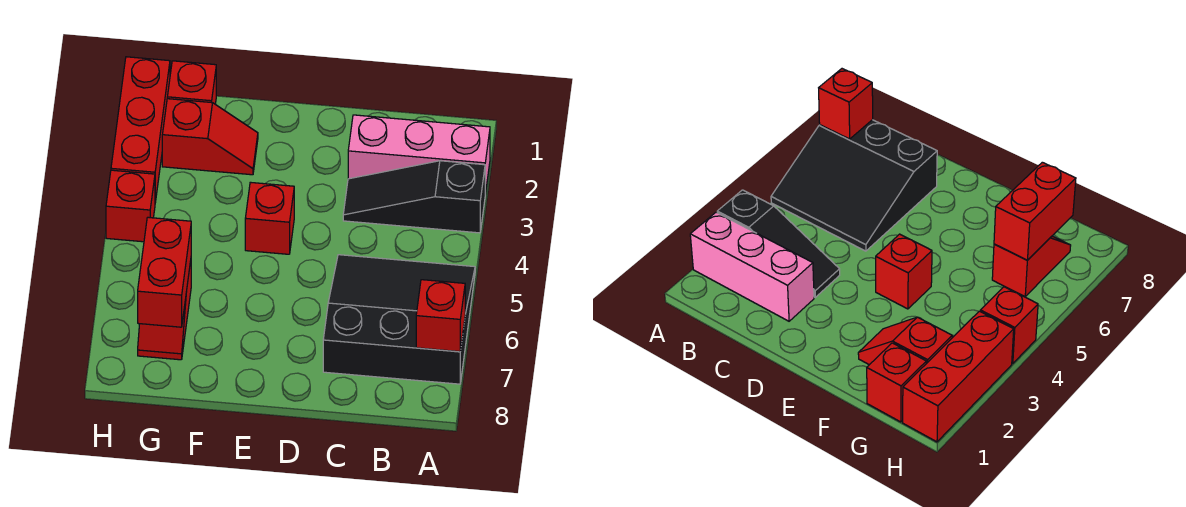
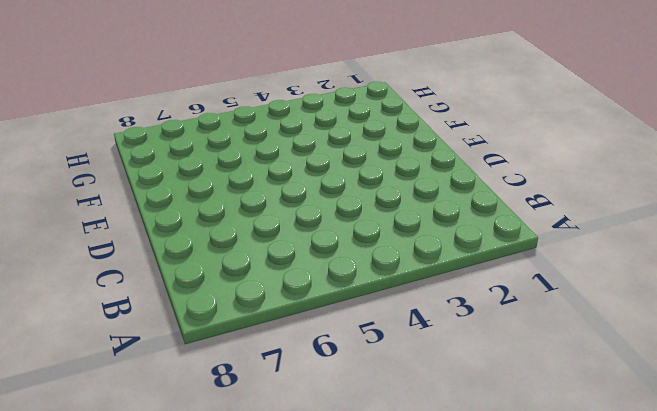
none -> pink brick A2:C2 level 1
none -> black slope A3:C3 level 1 top A

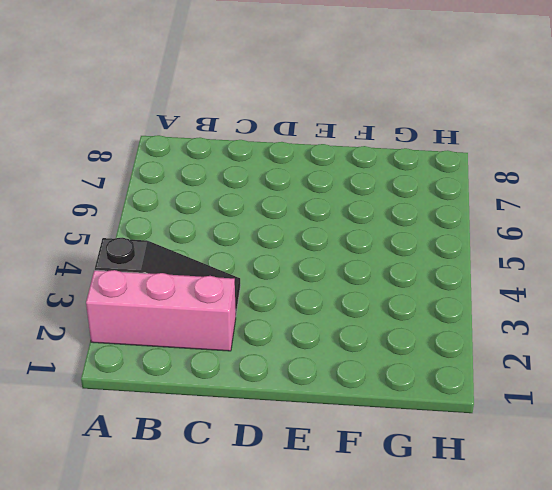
none -> black slope A5:C7 level 1 top 7
none -> red brick E4 level 1

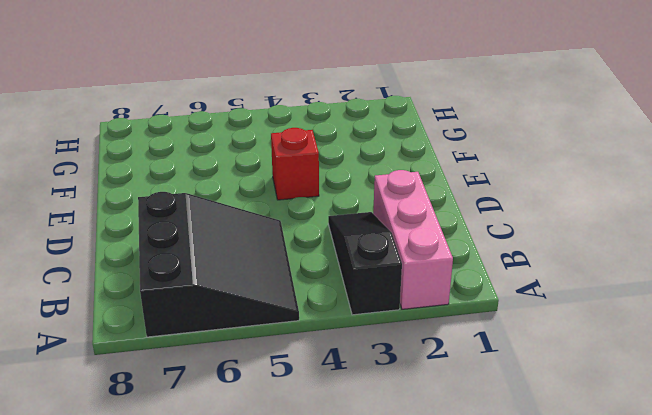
none -> red slope F2:G2 level 1 top G
none -> red brick G1 level 1

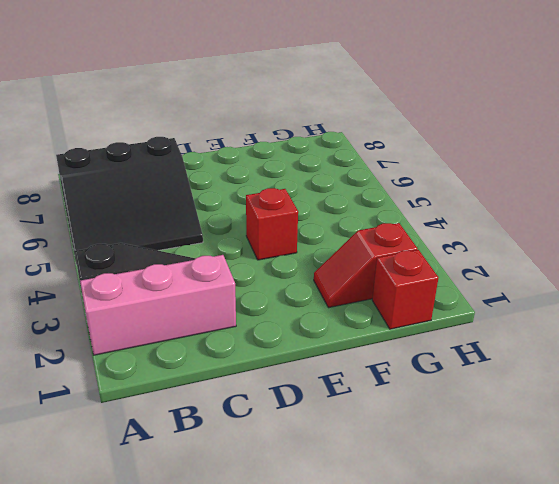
none -> red slope G6:G7 level 1 top 6
none -> red brick H1:H3 level 1

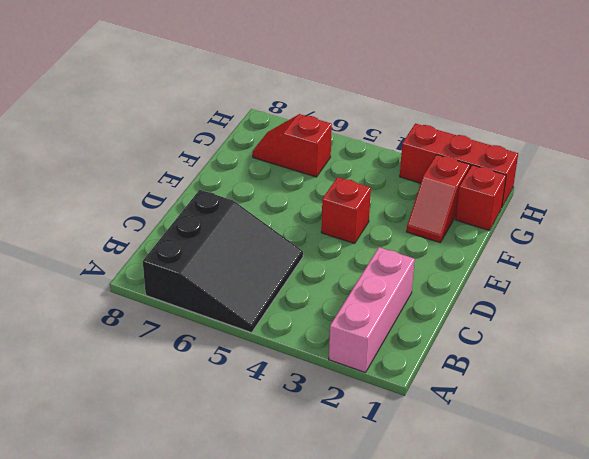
none -> black slope A3:C3 level 1 top A
none -> red brick H4 level 1

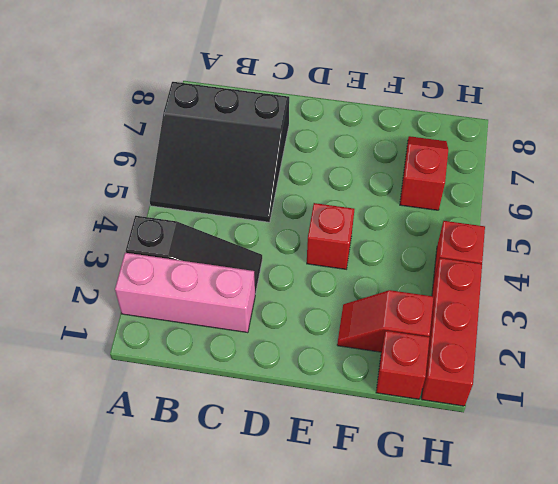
none -> red brick A7 level 2
none -> red brick G6:G7 level 2

